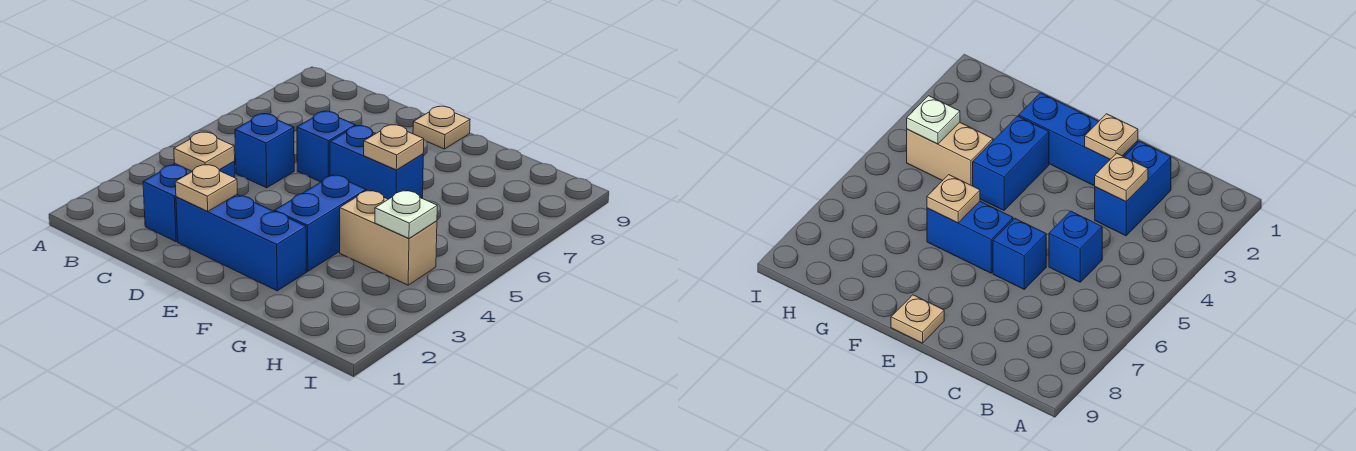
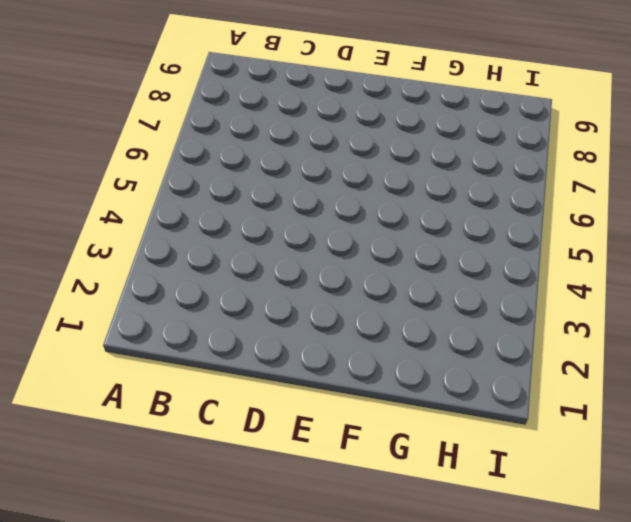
none -> blue brick C2:C3 level 1
none -> blue brick C5 level 1
none -> blue brick D2:F2 level 1

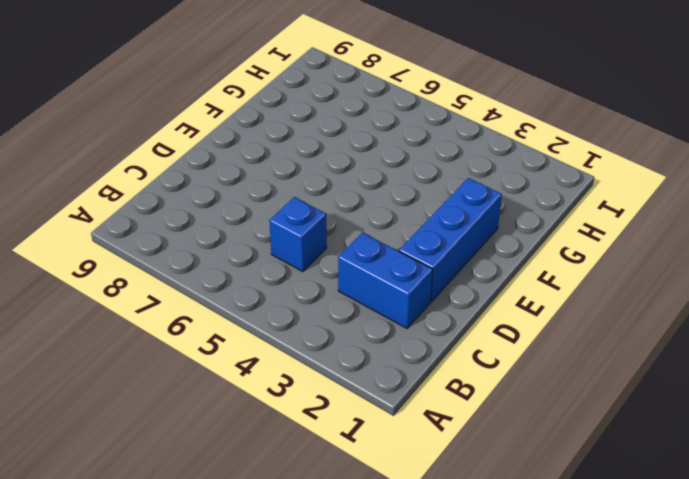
none -> blue brick D6 level 1
none -> blue brick E6:F6 level 1
none -> tan plate E9 level 1

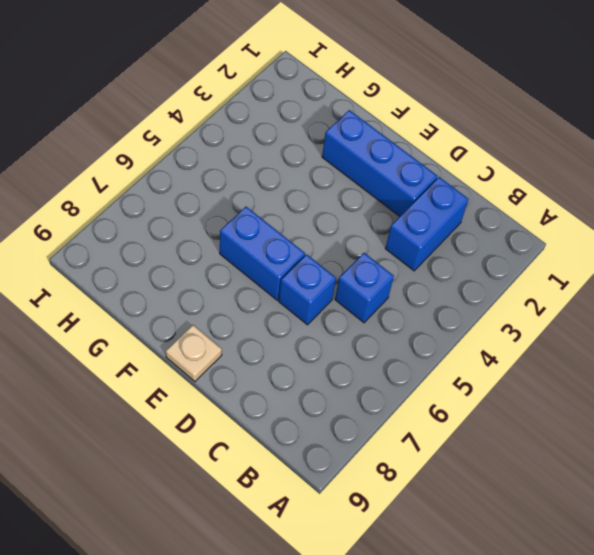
none -> blue brick F3:F4 level 1
none -> tan brick G4:H4 level 1
none -> tan plate C3 level 2

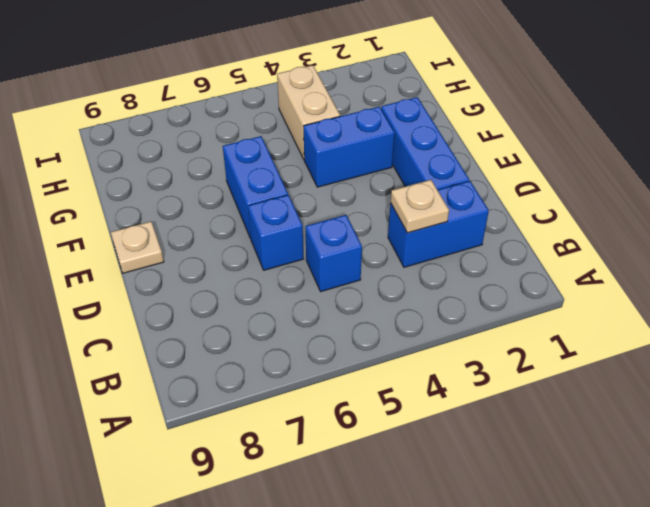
none -> tan plate D2 level 2
none -> tan plate F6 level 2
none -> white plate H4 level 2

